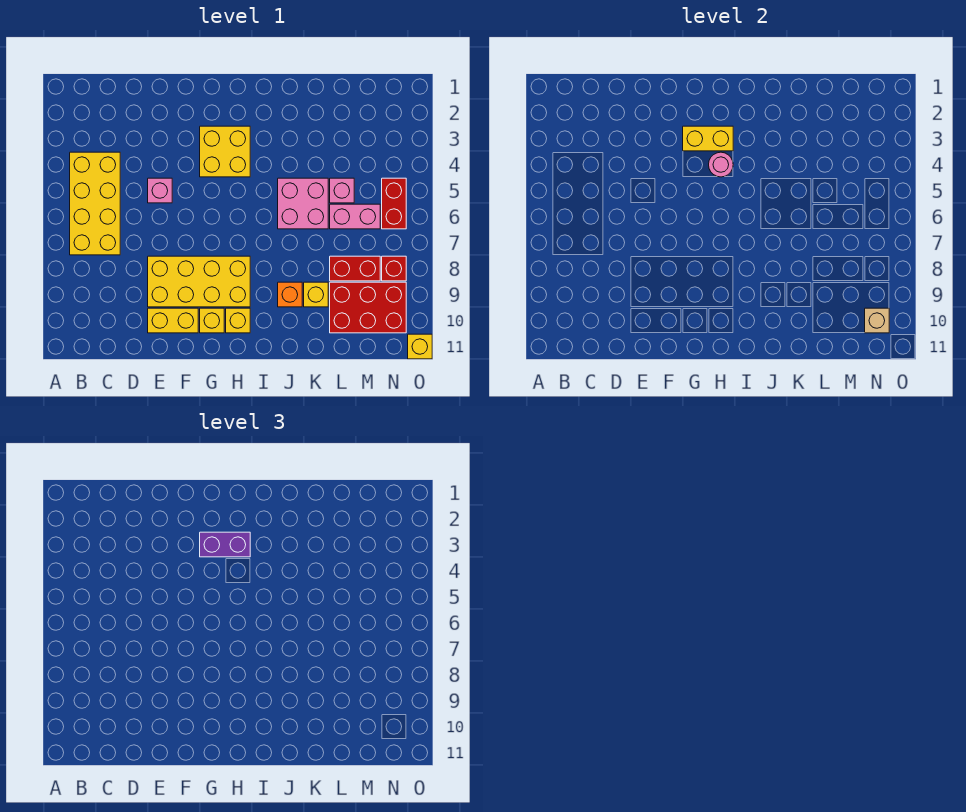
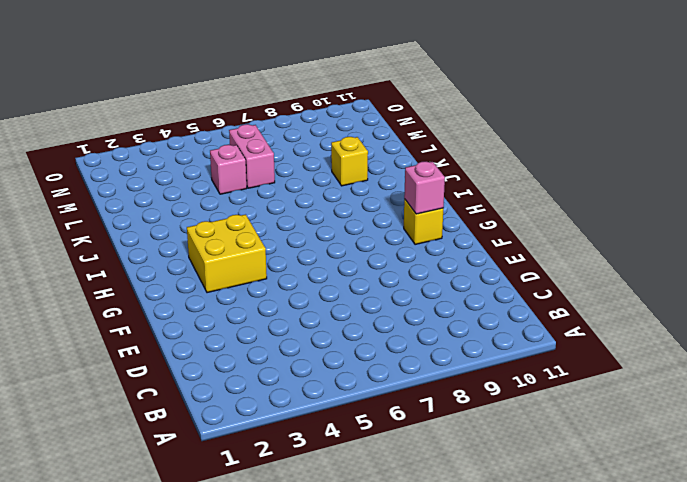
pink brick G10 level 2 -> pink brick E5 level 1
none -> yellow brick B4:C7 level 1
none -> yellow brick E8:H9 level 1
none -> yellow brick E10:F10 level 1

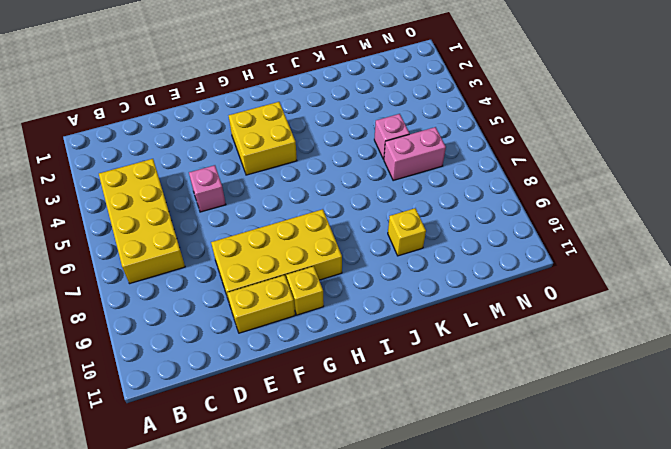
none -> yellow brick H10 level 1
none -> pink brick J5:K6 level 1
none -> orange brick J9 level 1

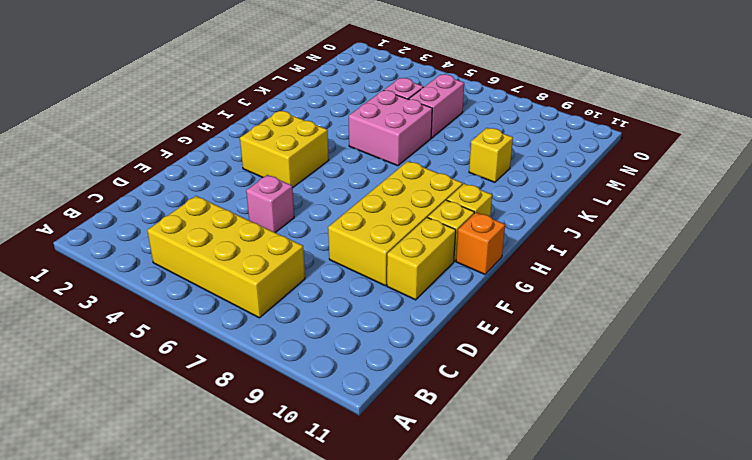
orange brick G11 level 1 -> orange brick J9 level 1
none -> red brick L8:M8 level 1
none -> red brick L9:N10 level 1
none -> red brick N5:N6 level 1

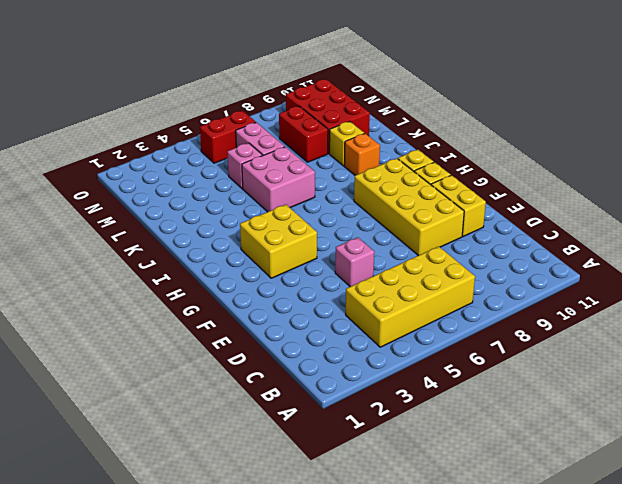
none -> red brick N8 level 1
none -> yellow brick O11 level 1
none -> yellow brick G3:H3 level 2

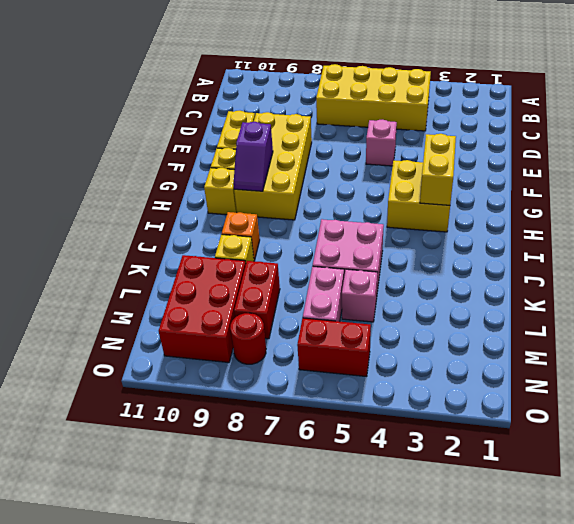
purple slope G9:H9 level 2 top G -> none
red round brick N8 level 1 -> red brick N8 level 1
none -> yellow brick O11 level 1
none -> pink round brick H4 level 2
none -> tan brick N10 level 2

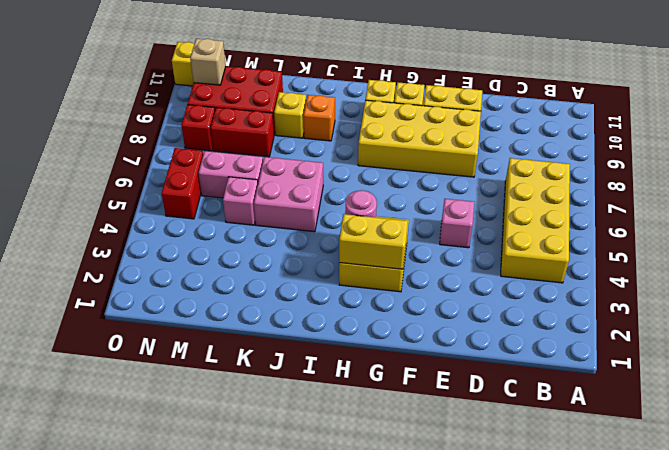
none -> purple brick G3:H3 level 3

